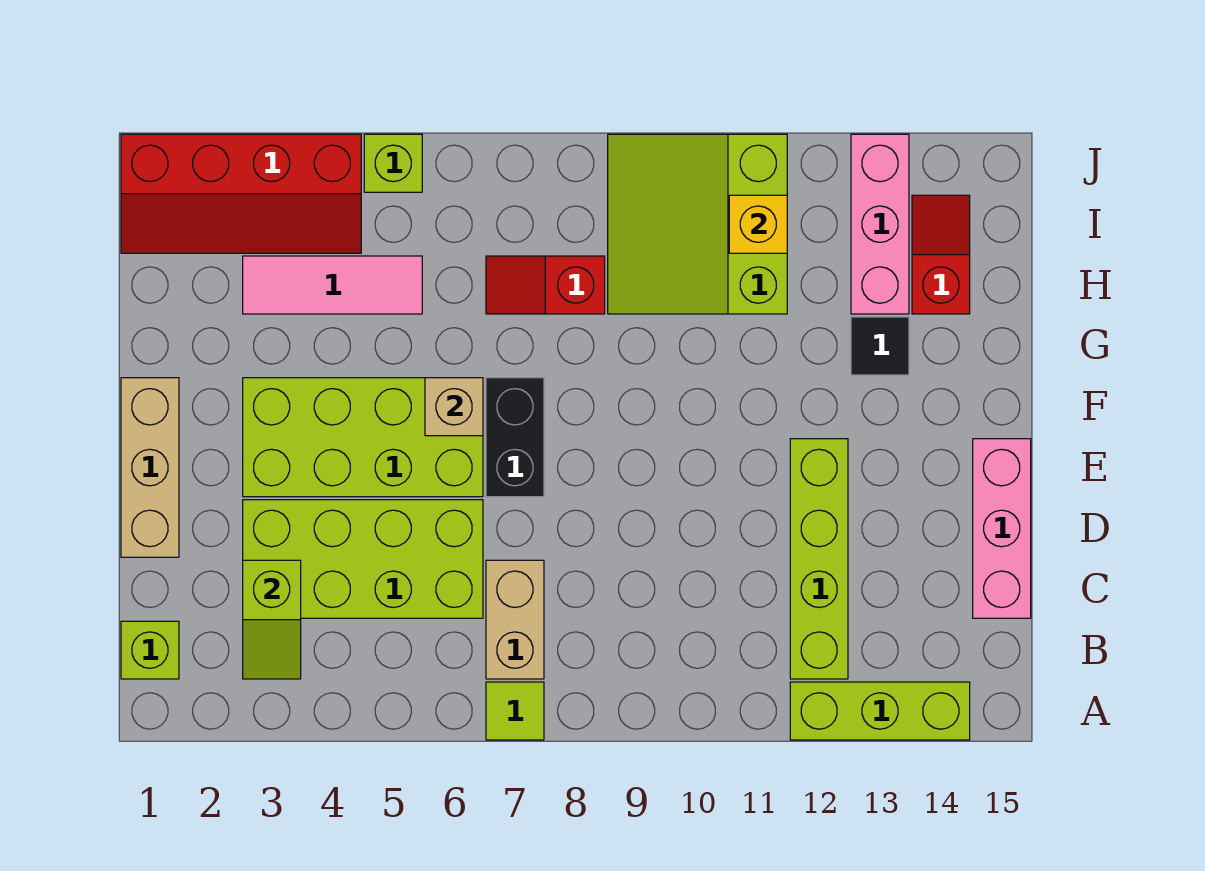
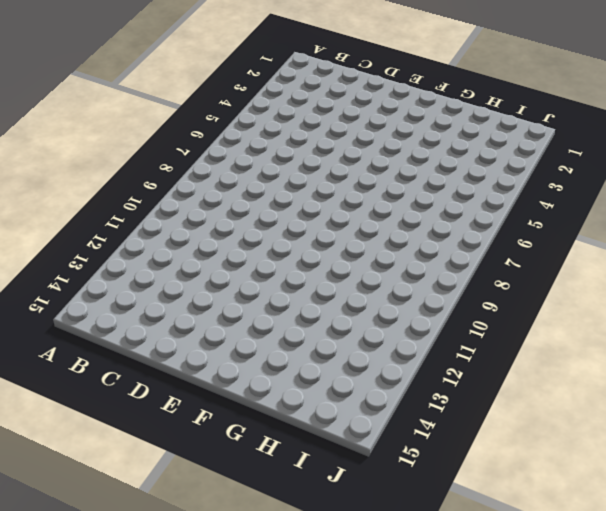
none -> lime tile A7 level 1
none -> lime brick A12:A14 level 1
none -> lime brick B1 level 1

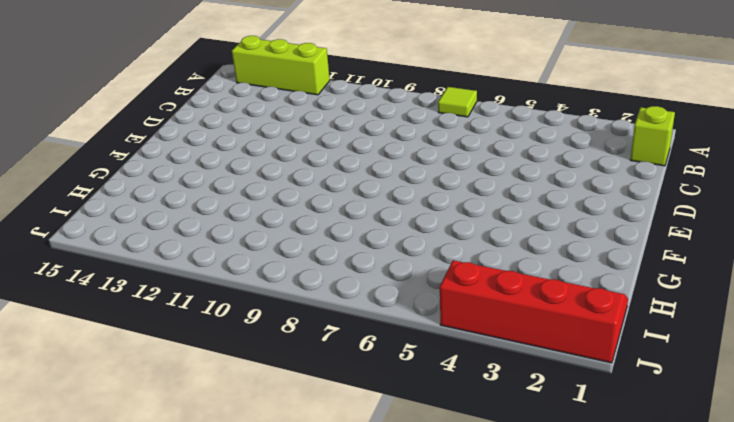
none -> tan brick B7:C7 level 1
none -> lime brick B12:E12 level 1
none -> lime brick C3:D6 level 1

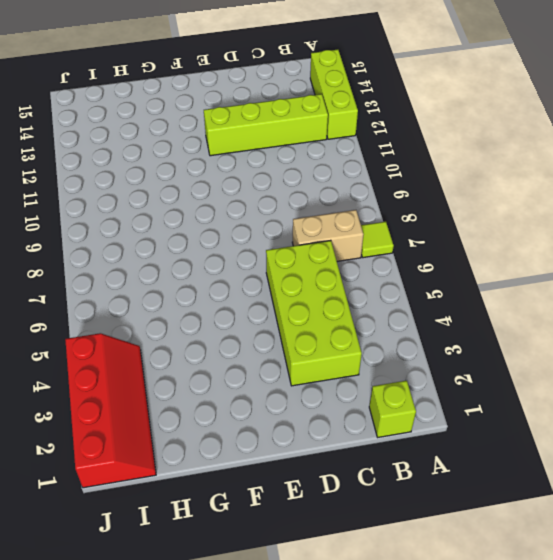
none -> pink brick C15:E15 level 1
none -> tan brick D1:F1 level 1
none -> lime brick E3:F6 level 1

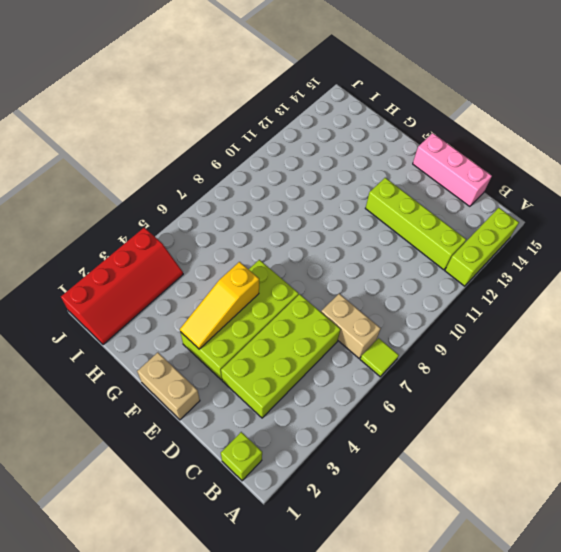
tan brick E1:F1 level 1 -> tan brick D1:F1 level 1
yellow slope F3:F5 level 2 top 5 -> none
none -> black brick E7:F7 level 1
none -> black tile G13 level 1
none -> pink tile H3:H5 level 1

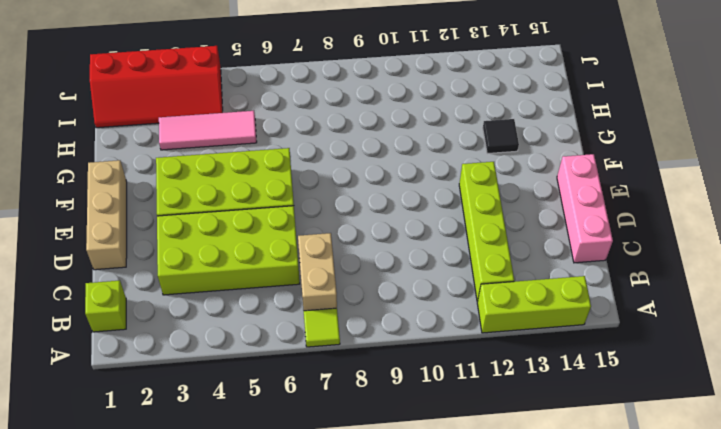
none -> black brick E7:F7 level 1
none -> red slope H7:H8 level 1 top 8
none -> lime slope H9:J11 level 1 top 11

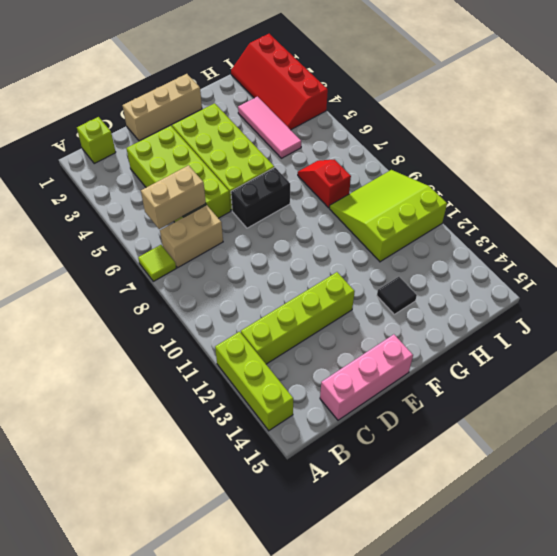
tan brick B6:C6 level 2 -> none
none -> pink brick H13:J13 level 1
none -> red slope H14:I14 level 1 top H
none -> lime brick J5 level 1

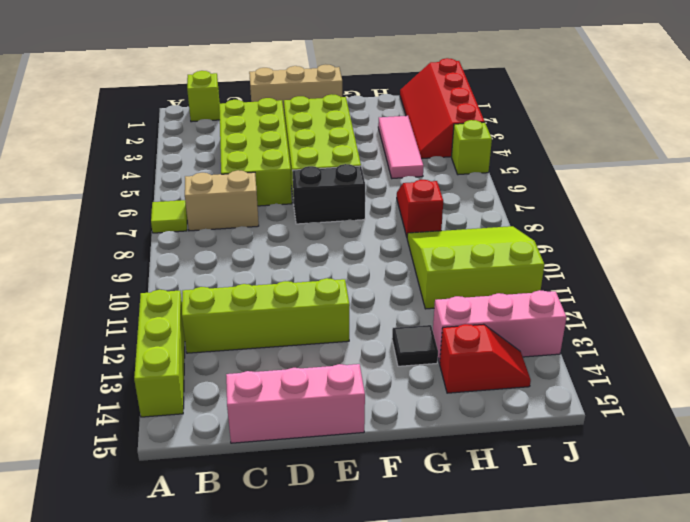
none -> lime slope B3:C3 level 2 top C
none -> tan brick F6 level 2
none -> yellow brick I11 level 2

